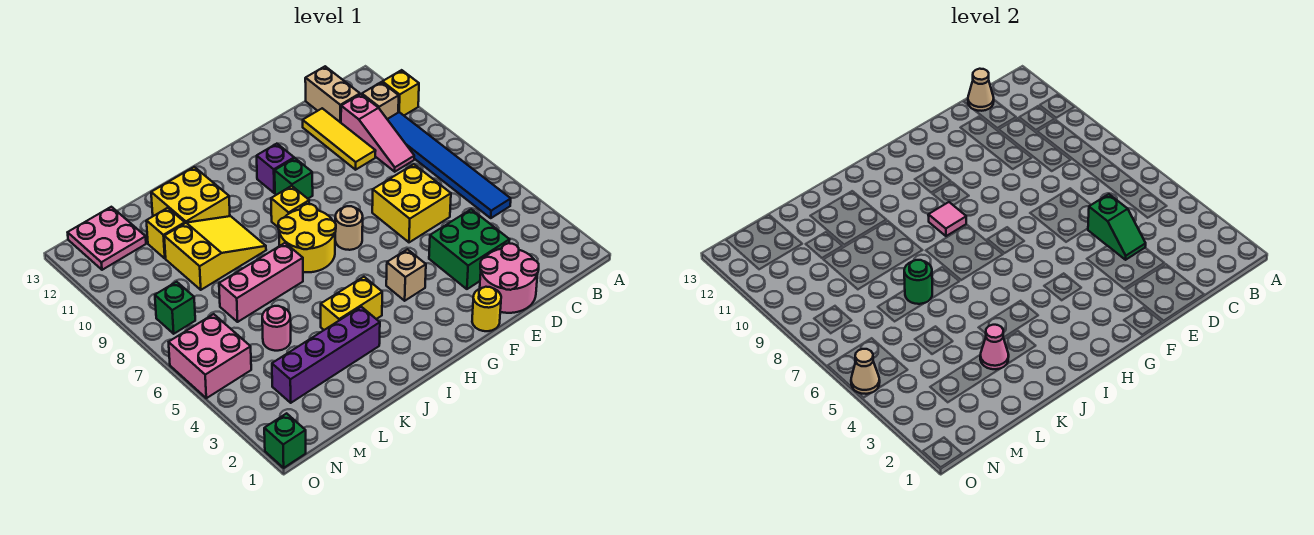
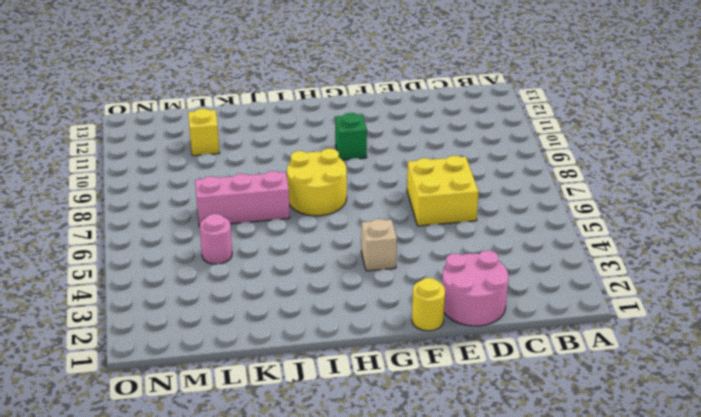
none -> yellow brick A11 level 1
none -> blue tile B5:B10 level 1
none -> tan brick B11 level 1
none -> pink slope C9:C11 level 1 top 11

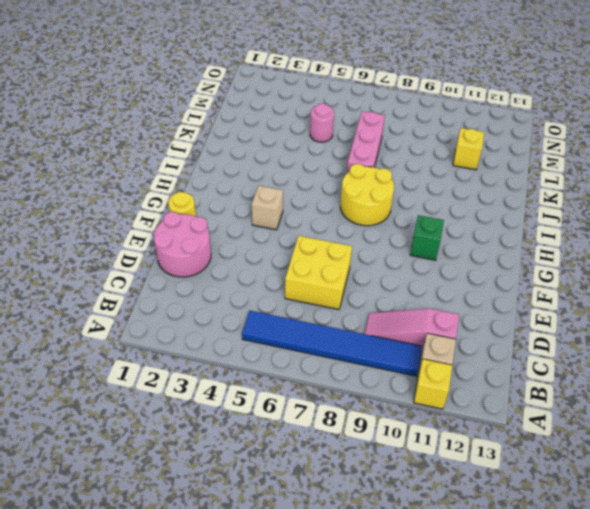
none -> tan brick C12:C13 level 1
none -> green brick D3:E4 level 1
none -> yellow tile D10:D12 level 1
none -> tan round brick G7 level 1

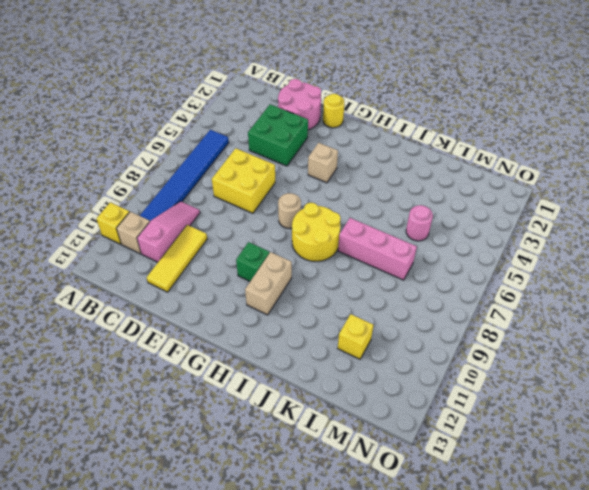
tan brick H10:H11 level 1 -> tan brick C12:C13 level 1
none -> purple brick G11 level 1
none -> yellow brick H9 level 1
none -> yellow brick I4:J4 level 1
none -> purple brick J3:M3 level 1

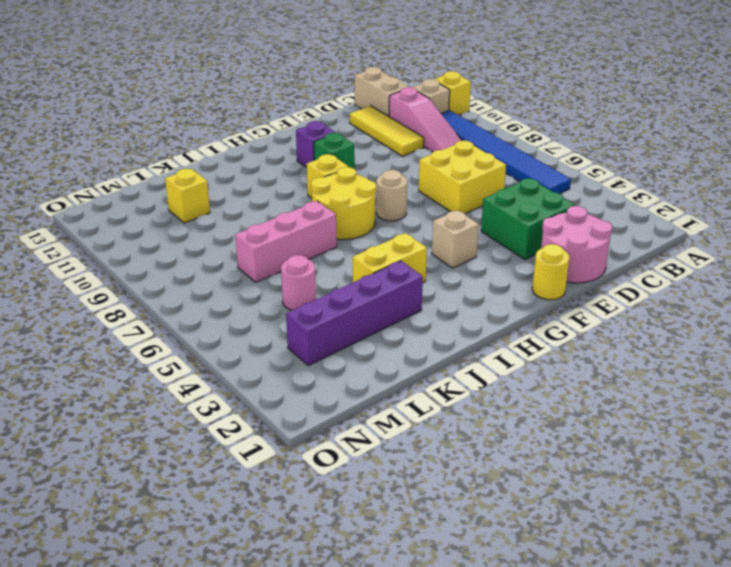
none -> yellow slope J9:L10 level 1 top L
none -> yellow brick J11:K12 level 1
none -> pink plate M12:N13 level 1
none -> pink brick N5:O6 level 1

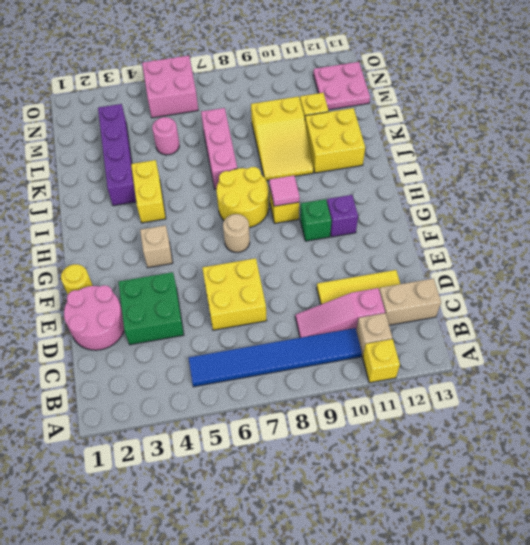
none -> green brick N8 level 1
none -> green brick O1 level 1
none -> tan cone C13 level 2
none -> green slope D4:D5 level 2 top 5

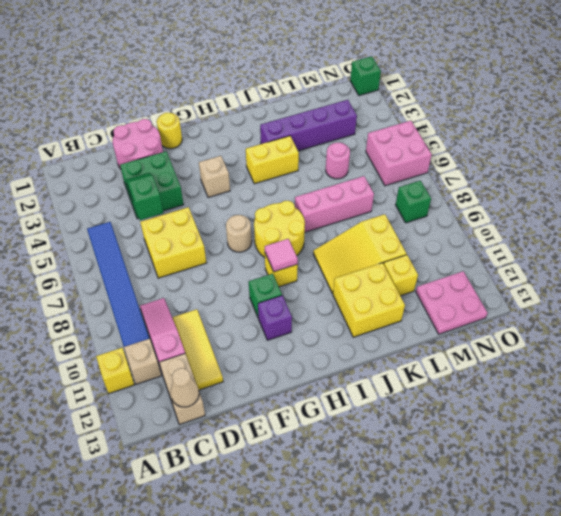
none -> pink cone K3 level 2
none -> green round brick K7 level 2
none -> tan cone O5 level 2

